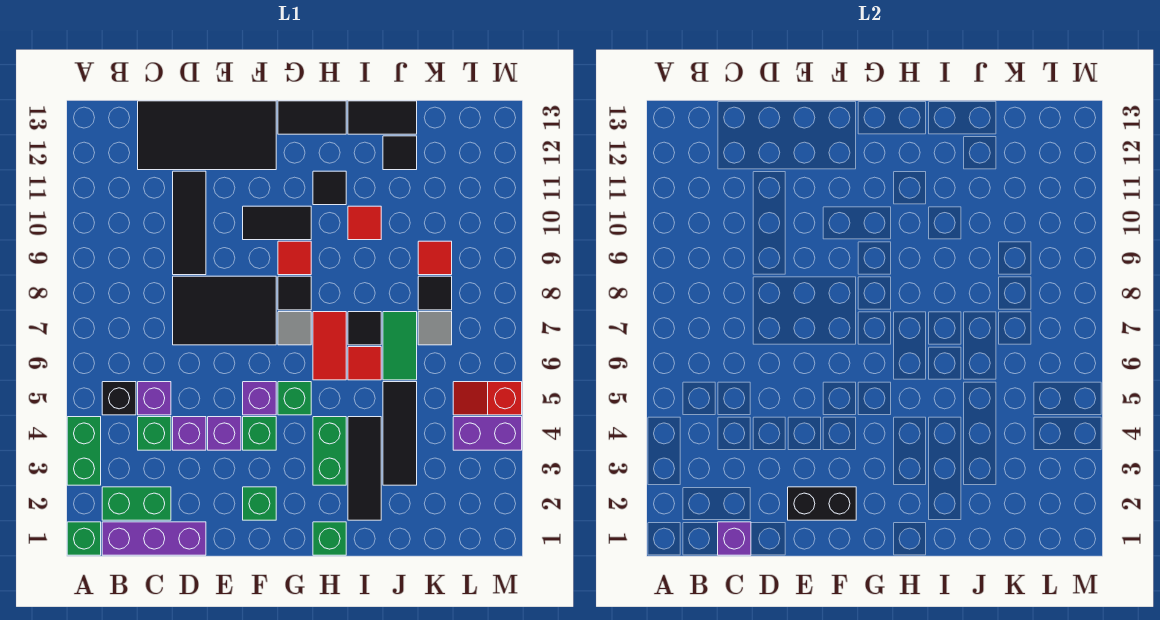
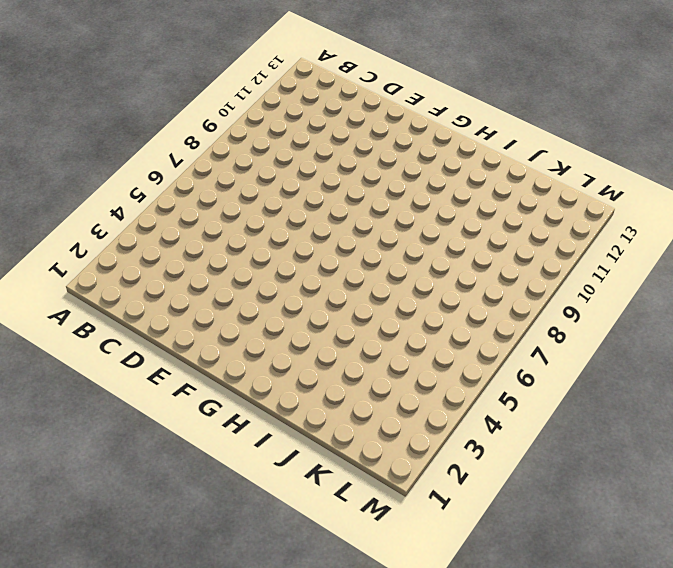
none -> green brick A1 level 1
none -> green brick A3:A4 level 1
none -> purple brick B1:D1 level 1
none -> green brick B2:C2 level 1

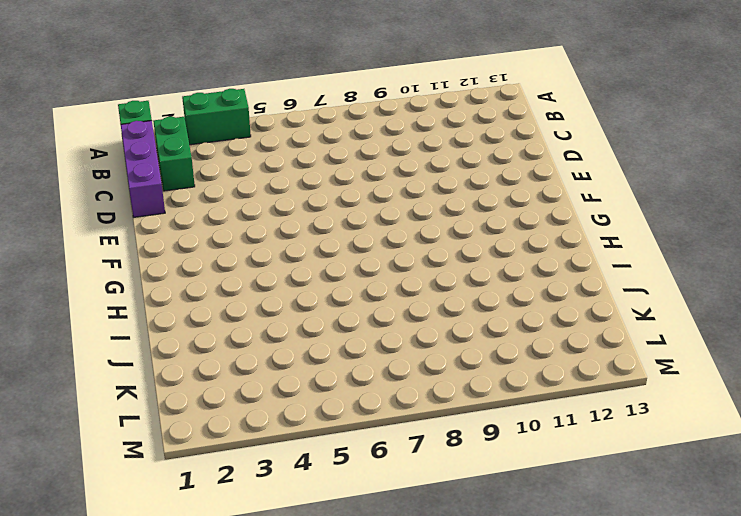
none -> black brick B5 level 1
none -> green brick C4 level 1
none -> purple brick C5 level 1
none -> black tile C12:F13 level 1

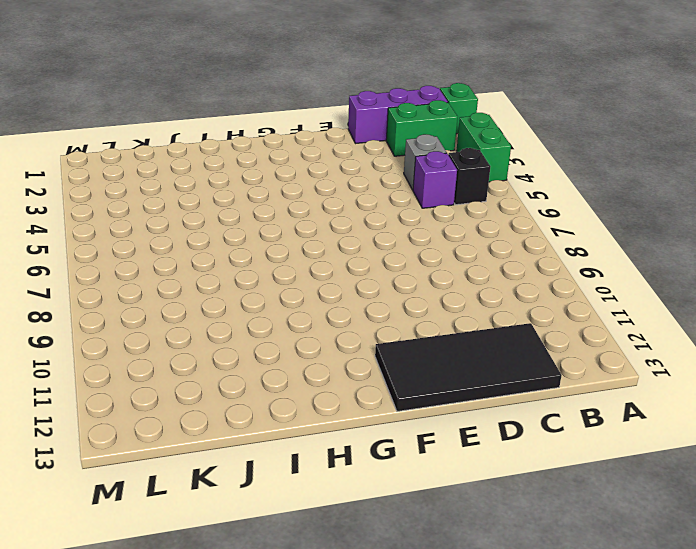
grey brick C4 level 1 -> green brick C4 level 1
none -> purple brick D4 level 1
none -> black tile D7:F8 level 1
none -> black tile D9:D11 level 1
none -> purple brick E4 level 1

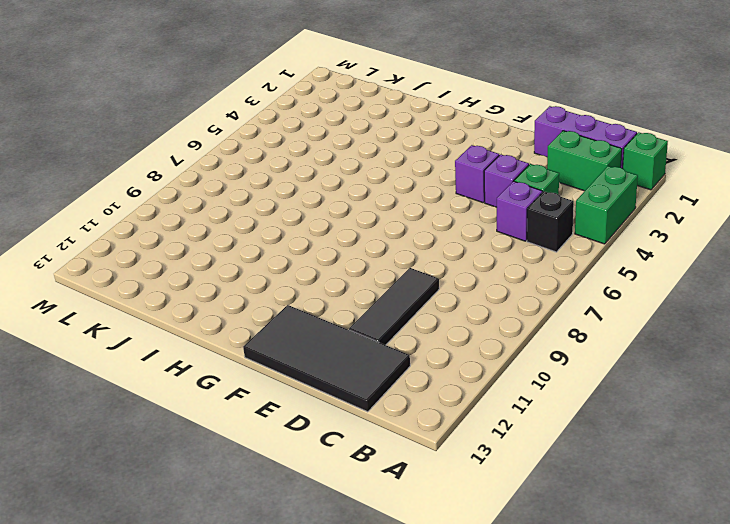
none -> black tile D7:F8 level 1
none -> green brick F2 level 1
none -> green brick F4 level 1
none -> purple brick F5 level 1

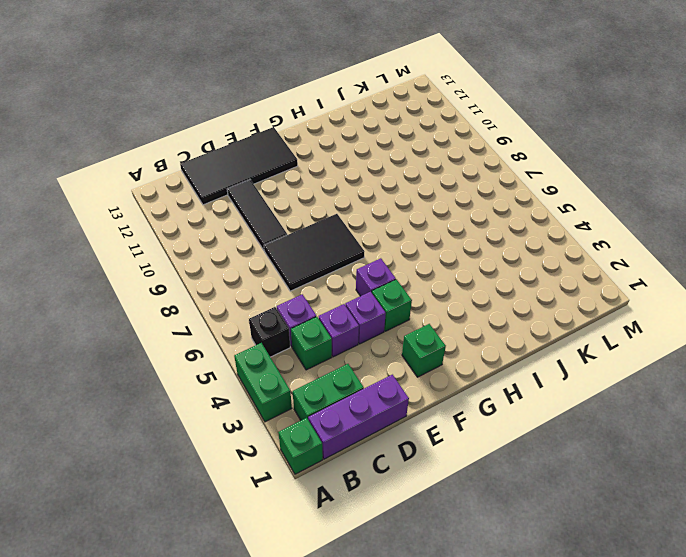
none -> black tile F10:G10 level 1
none -> green brick G5 level 1
none -> grey tile G7 level 1
none -> black tile G8 level 1

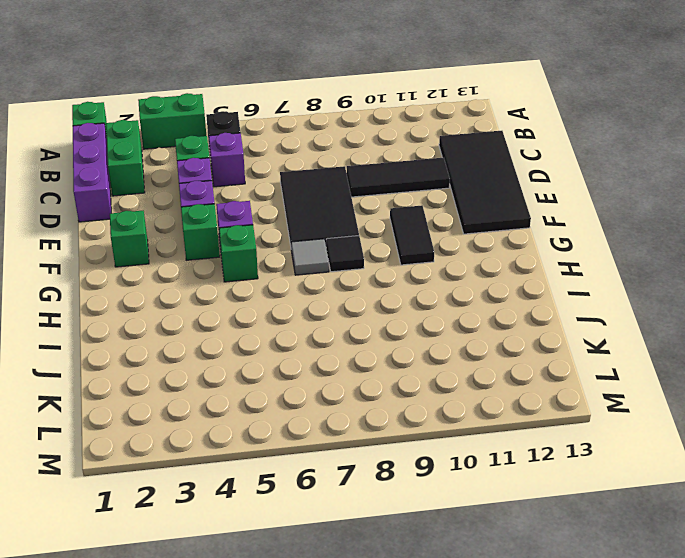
none -> red tile G9 level 1
none -> black tile G13:H13 level 1
none -> green brick H1 level 1
none -> green brick H3:H4 level 1

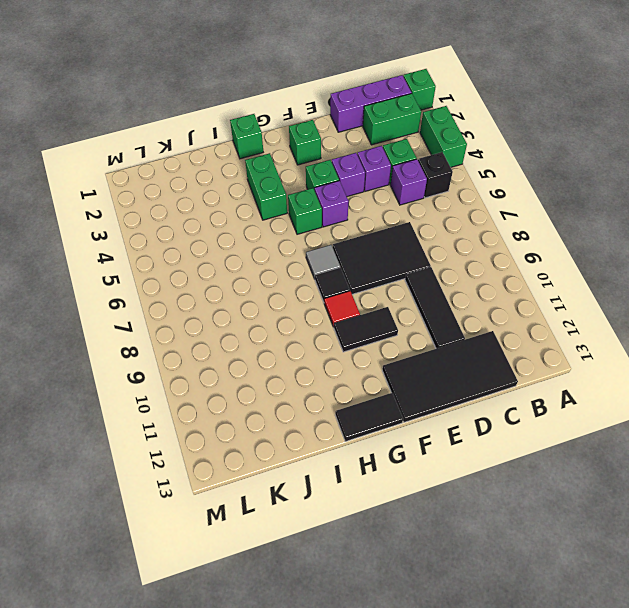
none -> red tile H6:H7 level 1
none -> black tile H11 level 1
none -> black tile I2:I4 level 1
none -> red tile I6 level 1

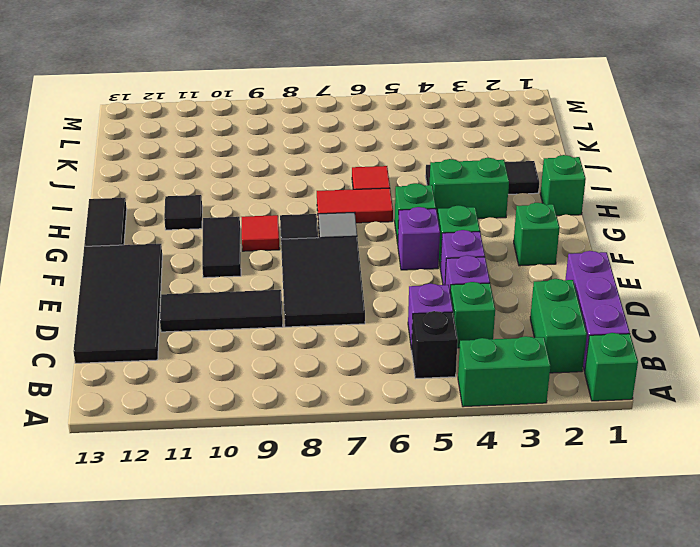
none -> black tile I7 level 1
none -> red tile I10 level 1
none -> black tile I13:J13 level 1
none -> black tile J3:J5 level 1

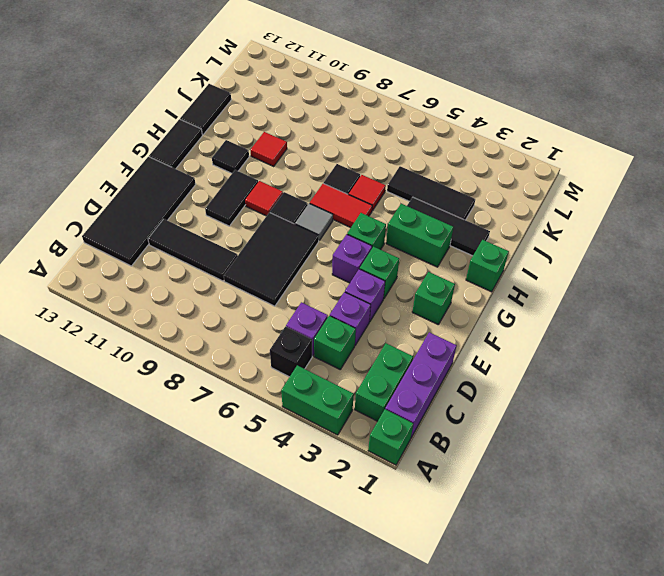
none -> green tile J6:J7 level 1
none -> black tile J12 level 1
none -> grey tile K7 level 1
none -> black tile K8 level 1

